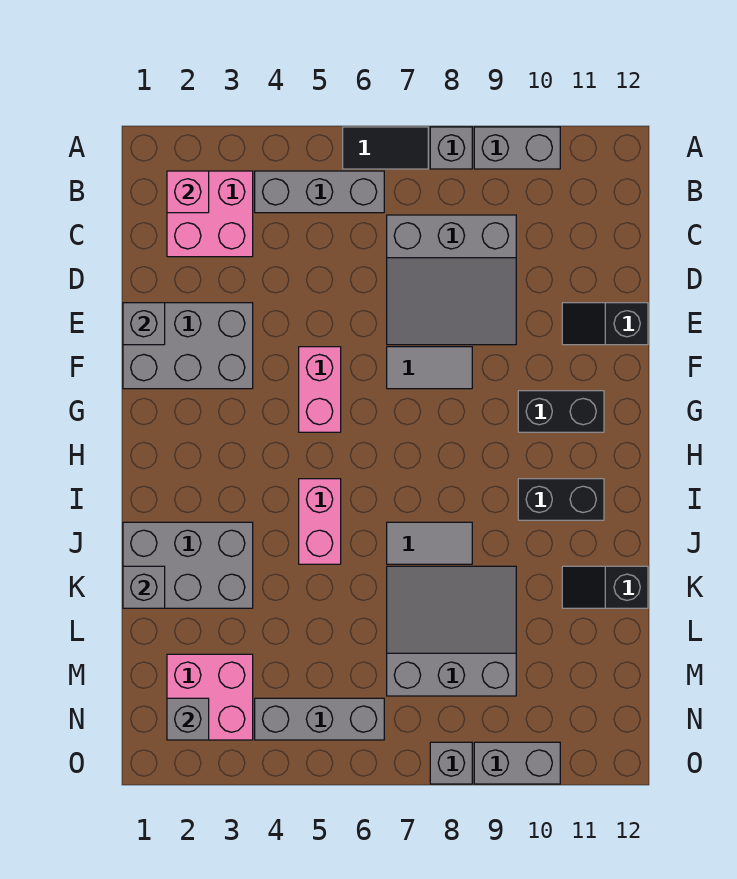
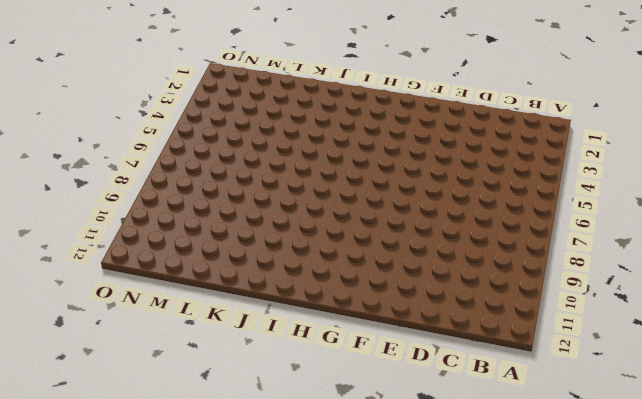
none -> black tile A6:A7 level 1
none -> grey brick A8 level 1
none -> grey brick A9:A10 level 1

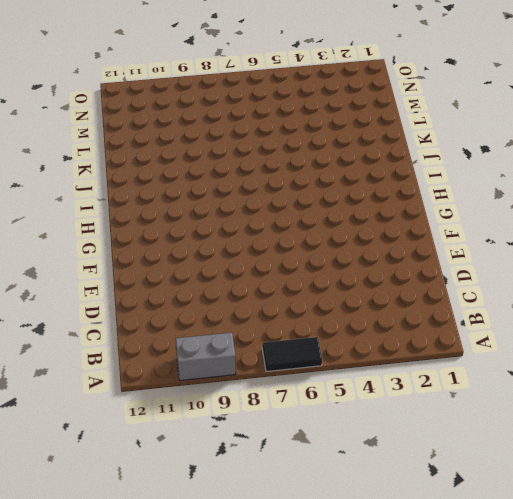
none -> grey brick A8 level 1
none -> pink brick B2:C3 level 1
none -> grey brick B4:B6 level 1

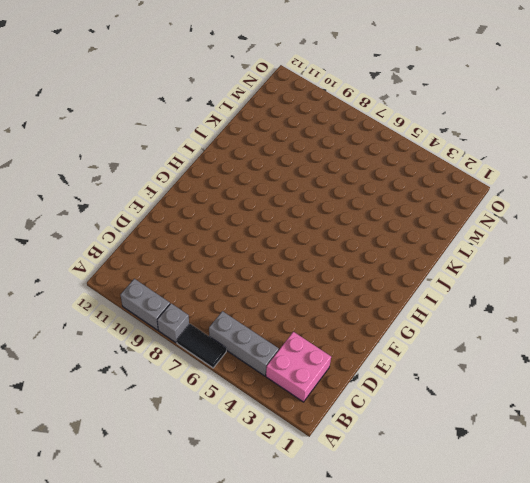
none -> grey slope C7:E9 level 1 top C
none -> grey brick E1:F3 level 1
none -> black slope E11:E12 level 1 top 12

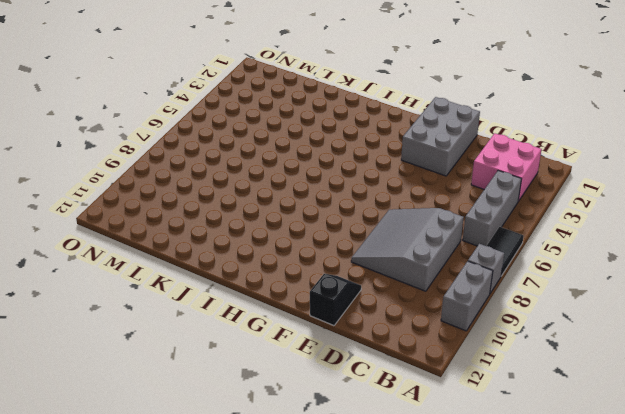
none -> pink brick F5:G5 level 1
none -> grey tile F7:F8 level 1
none -> black brick G10:G11 level 1

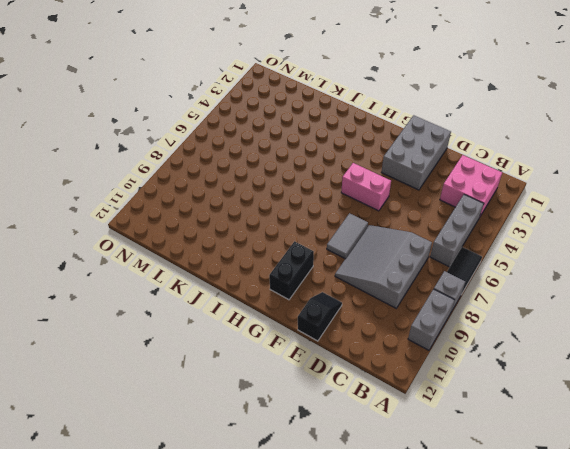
none -> pink brick I5:J5 level 1
none -> black brick I10:I11 level 1
none -> grey brick J1:K3 level 1

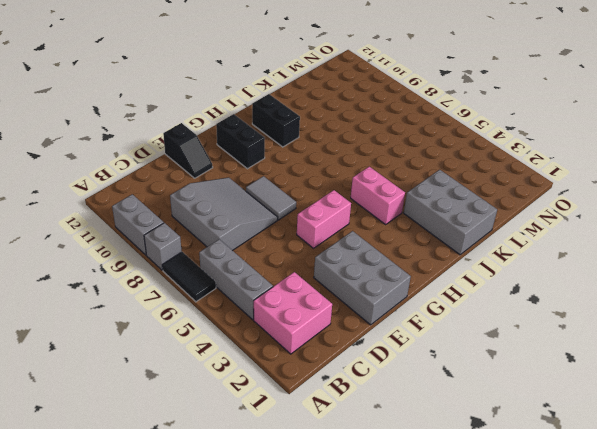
pink brick I4:I5 level 1 -> pink brick I5:J5 level 1
none -> grey tile J7:J8 level 1
none -> grey slope K7:M9 level 1 top M
none -> black slope K11:K12 level 1 top 12

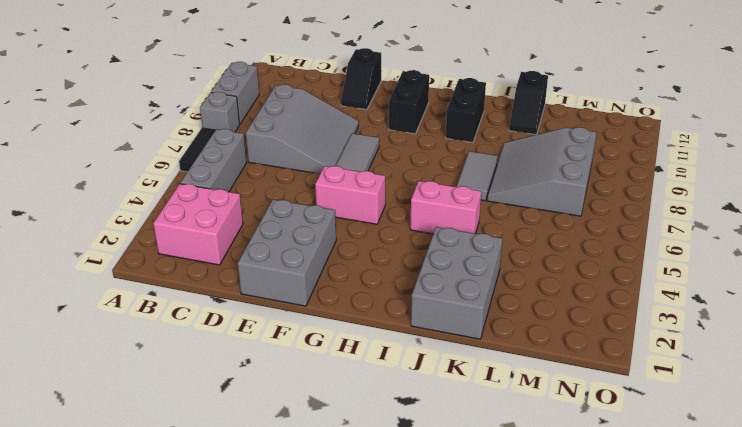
none -> pink brick M2:N3 level 1
none -> grey brick N4:N6 level 1
none -> grey brick O8 level 1

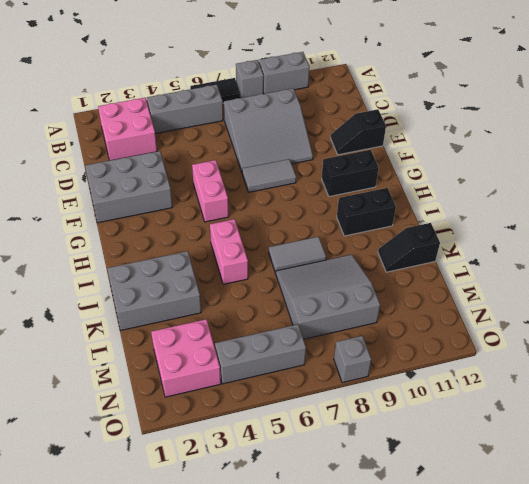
none -> grey brick O9:O10 level 1
none -> pink brick B2 level 2
none -> grey brick E1 level 2

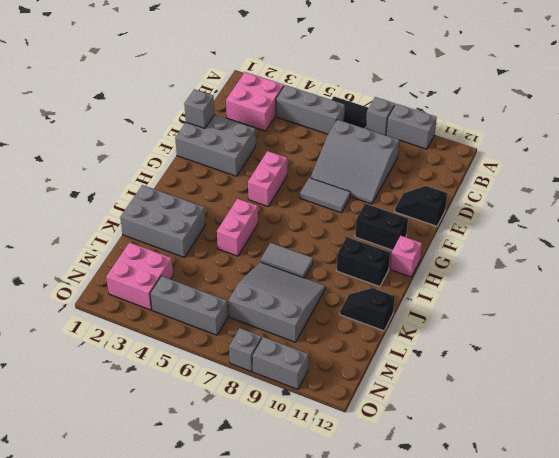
pink brick H12 level 1 -> pink brick B2 level 2
none -> grey brick K1 level 2
none -> grey brick N2 level 2

